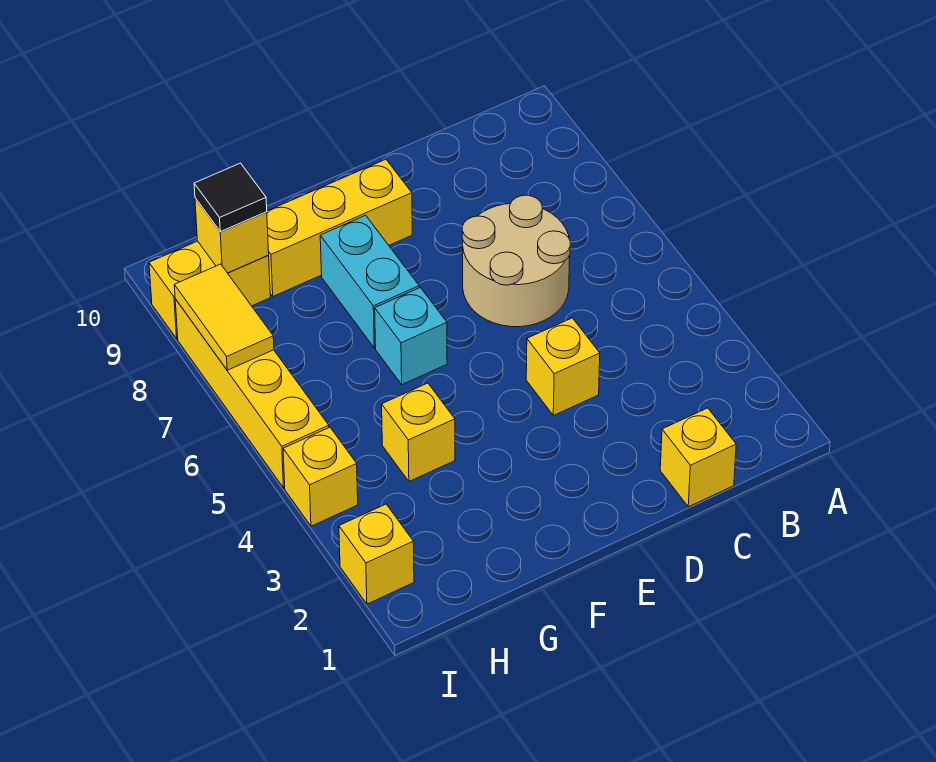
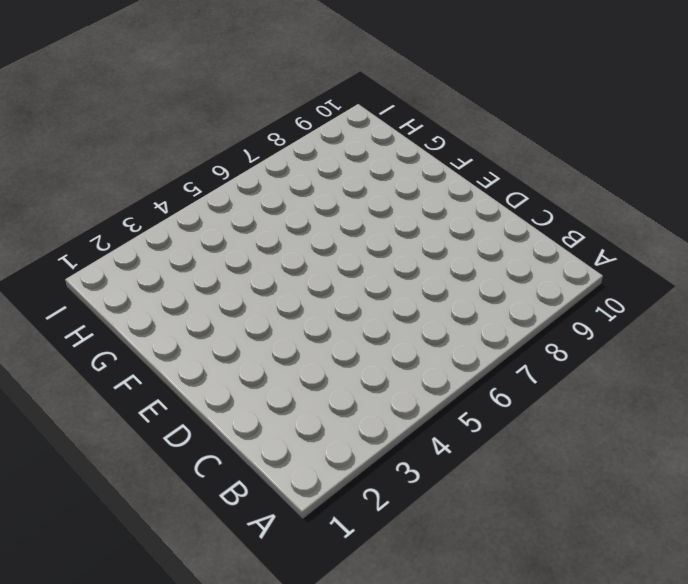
none -> yellow brick C1 level 1
none -> tan round brick C6:D7 level 1
none -> yellow brick D4 level 1

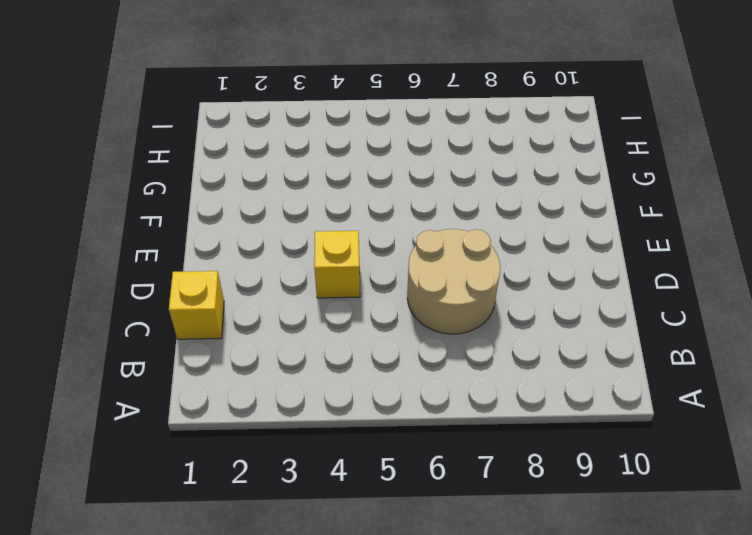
none -> yellow brick E9:G9 level 1
none -> cyan brick F6 level 1
none -> cyan brick F7:F8 level 1

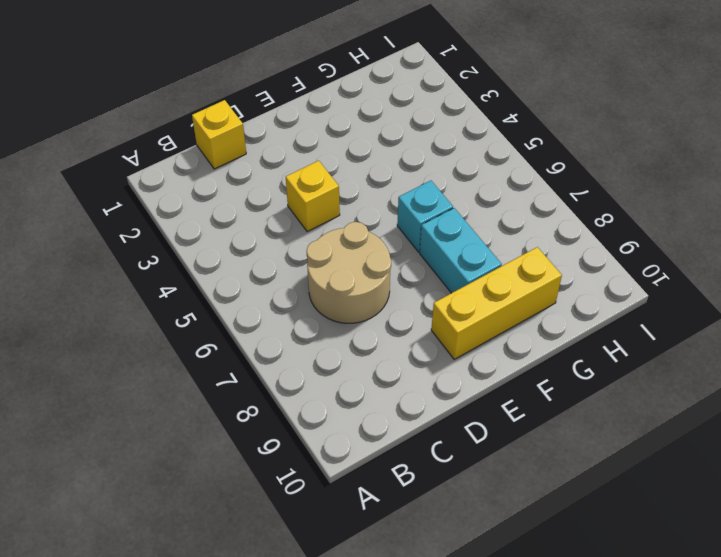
none -> yellow brick G4 level 1
none -> yellow brick H9:I9 level 1
none -> yellow brick I2 level 1

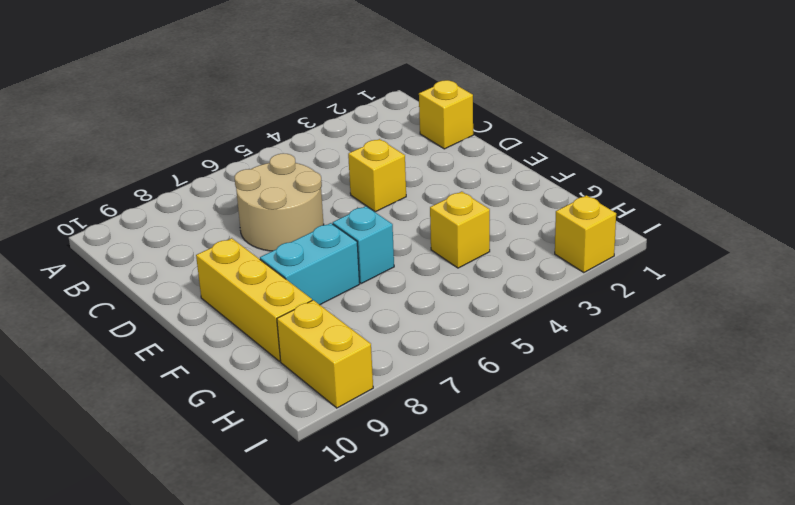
none -> yellow brick I4 level 1
none -> yellow brick I5:I8 level 1
none -> yellow brick H9 level 2

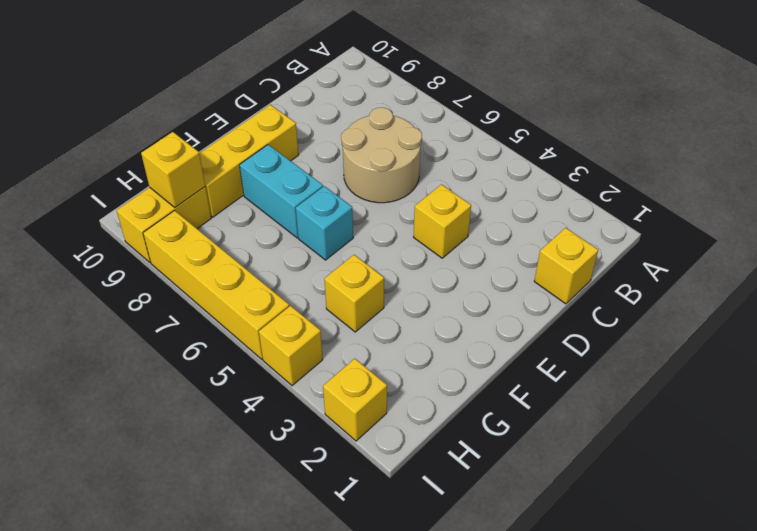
none -> yellow tile I7:I8 level 2
none -> black tile H9 level 3

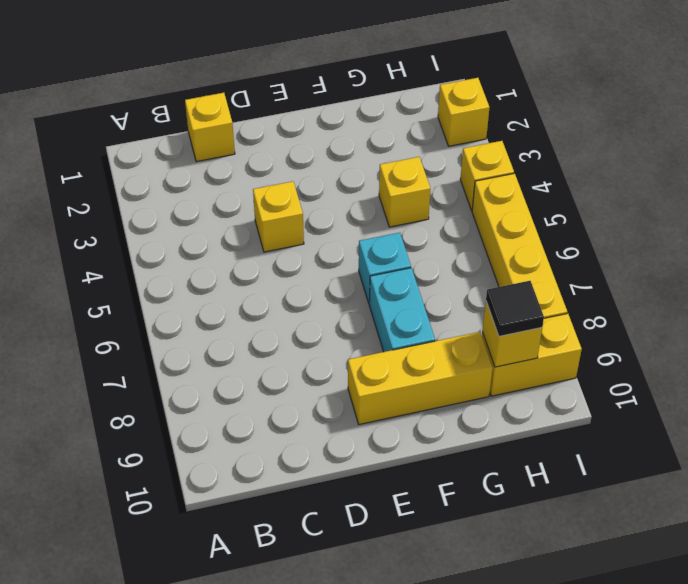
none -> tan round brick C6:D7 level 1
none -> yellow tile I7:I8 level 2

